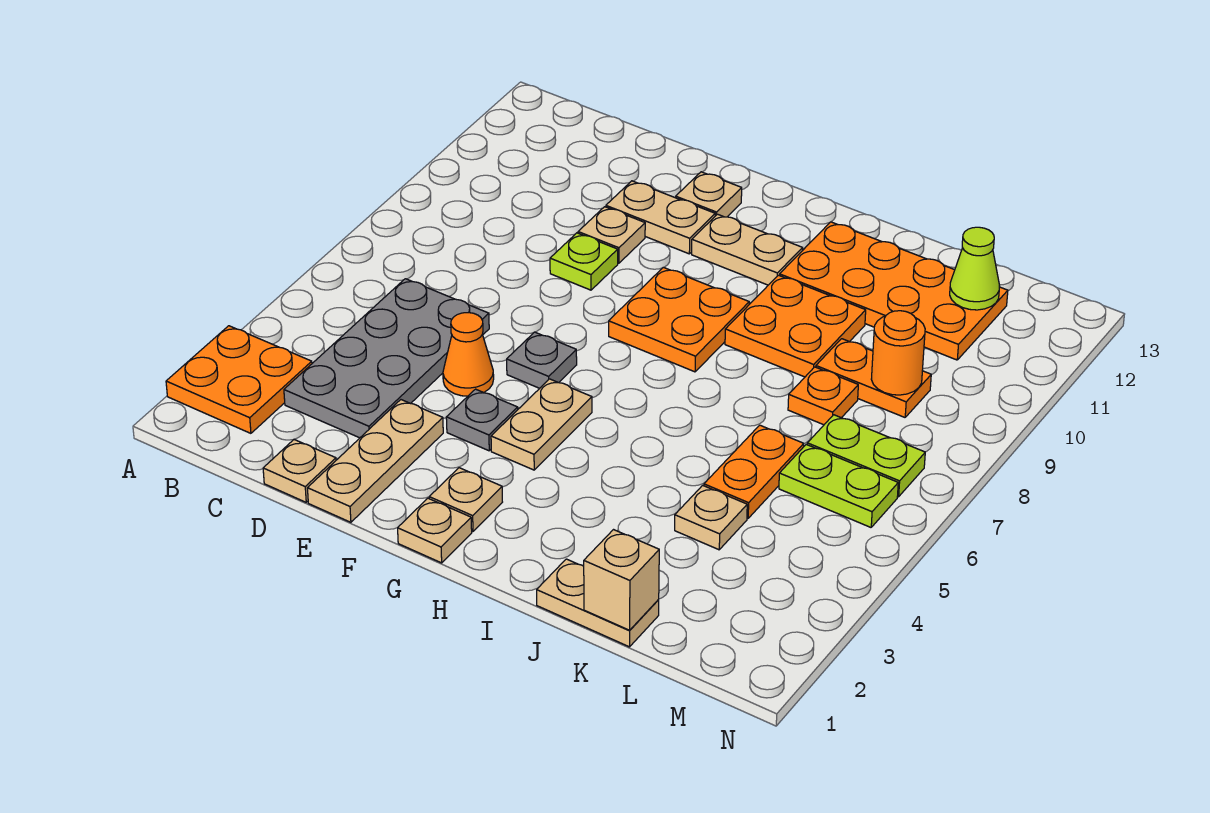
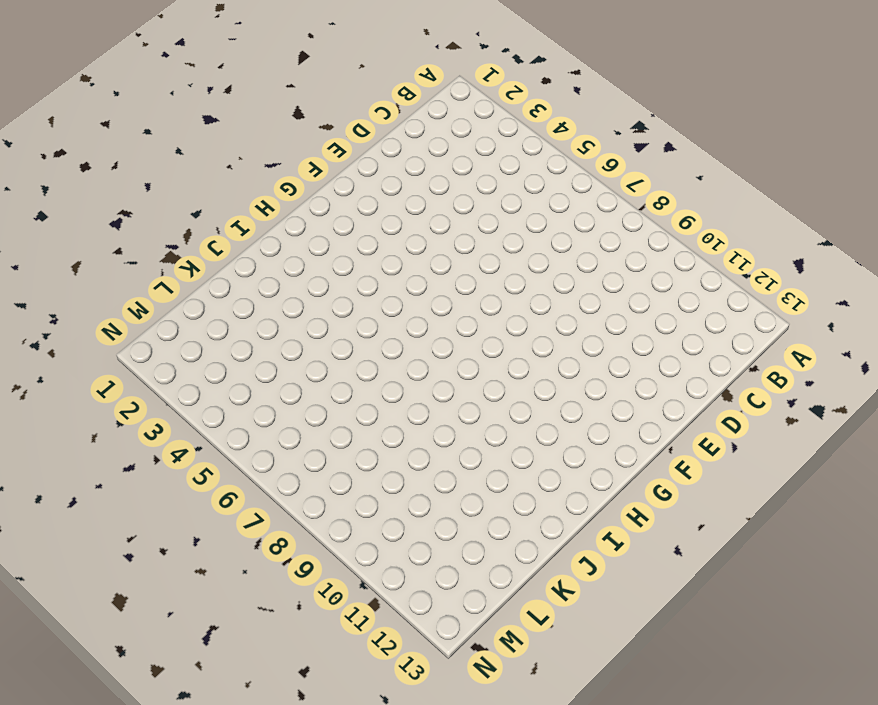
none -> orange plate A2:B3 level 1
none -> grey plate C3:D6 level 1
none -> tan plate D1 level 1

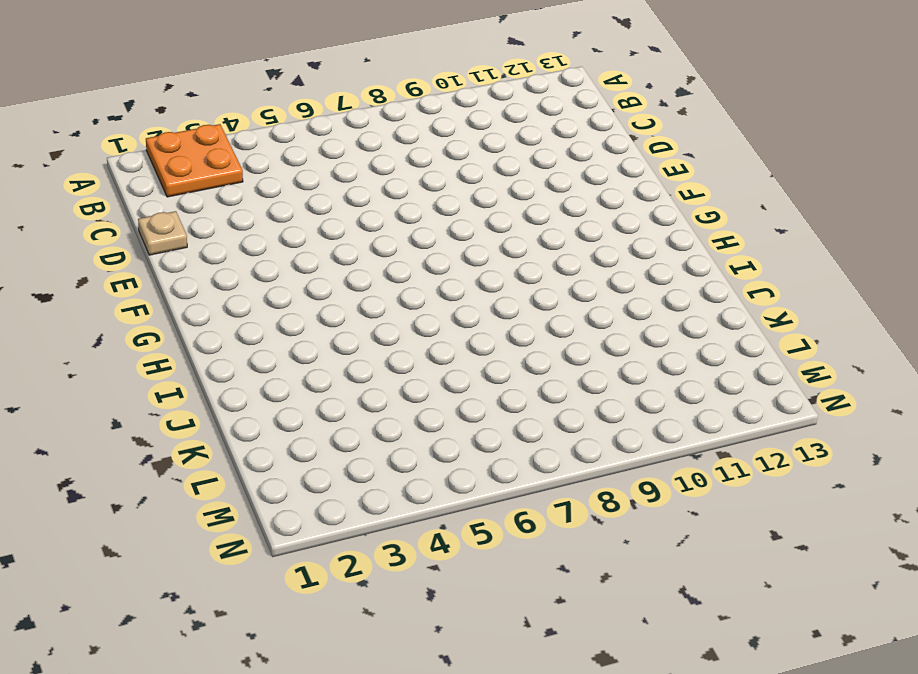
none -> grey plate C3:D6 level 1
none -> tan plate E1:E3 level 1
none -> orange cone E5 level 1

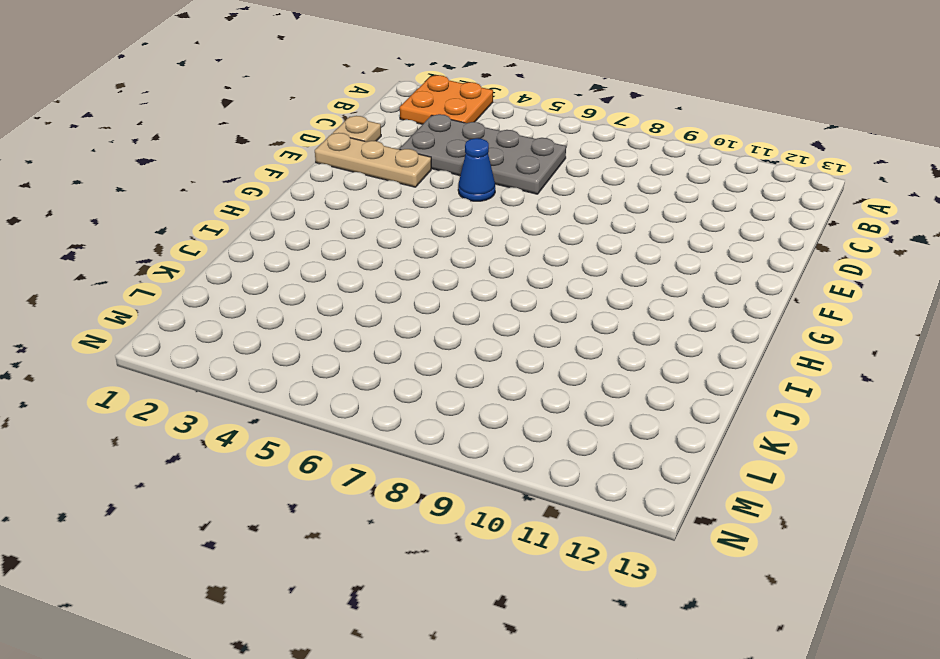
blue cone E5 level 1 -> orange cone E5 level 1
none -> lime plate E9 level 1
none -> tan plate E10 level 1
none -> tan plate E11:F11 level 1

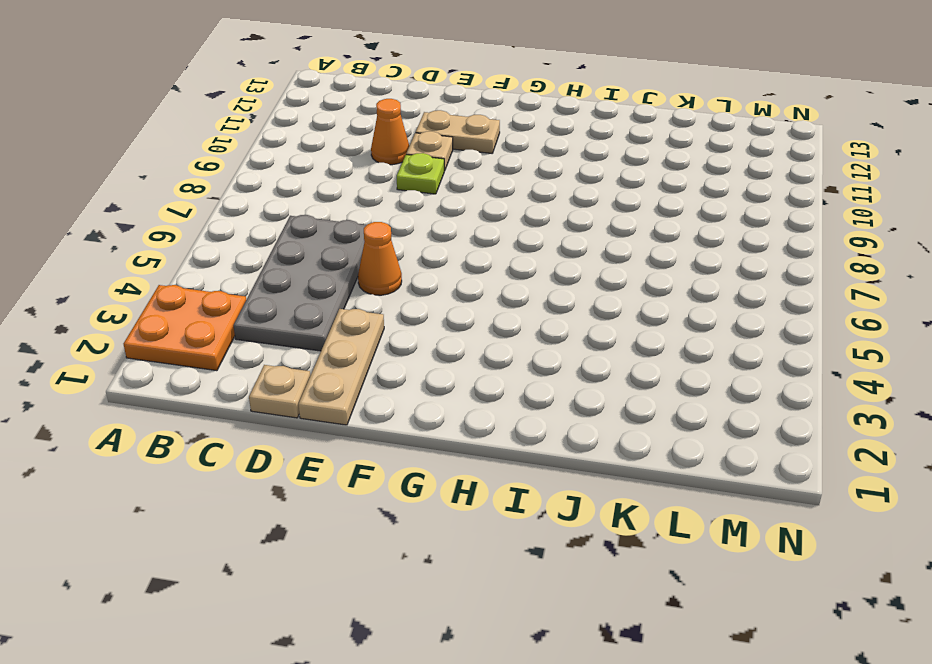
orange cone D10 level 1 -> none
none -> grey plate F4 level 1
none -> grey plate F6 level 1
none -> tan plate F12 level 1

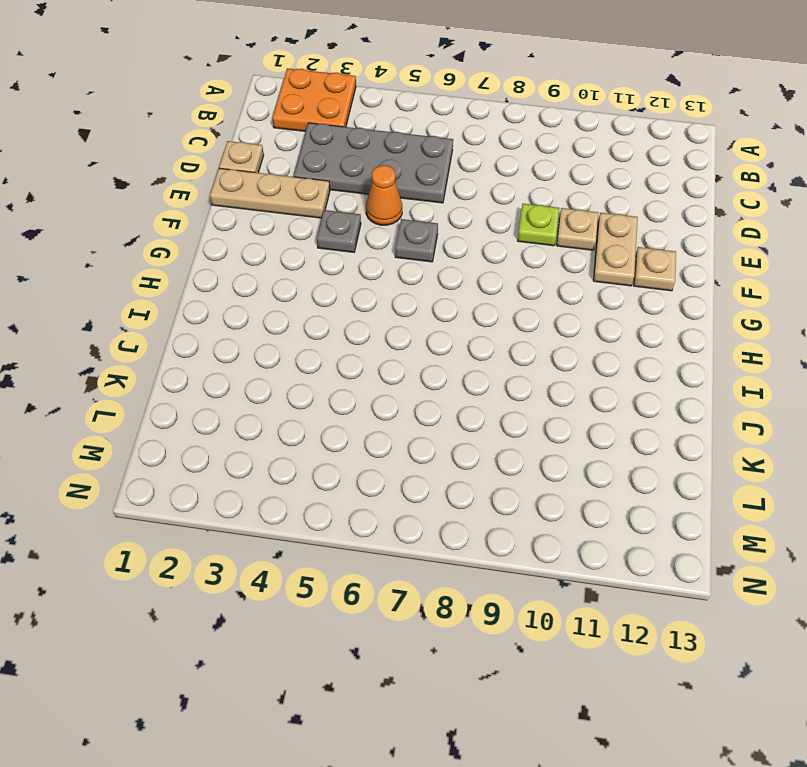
none -> tan plate G1 level 1
none -> tan plate G2 level 1
none -> tan plate G4:G5 level 1

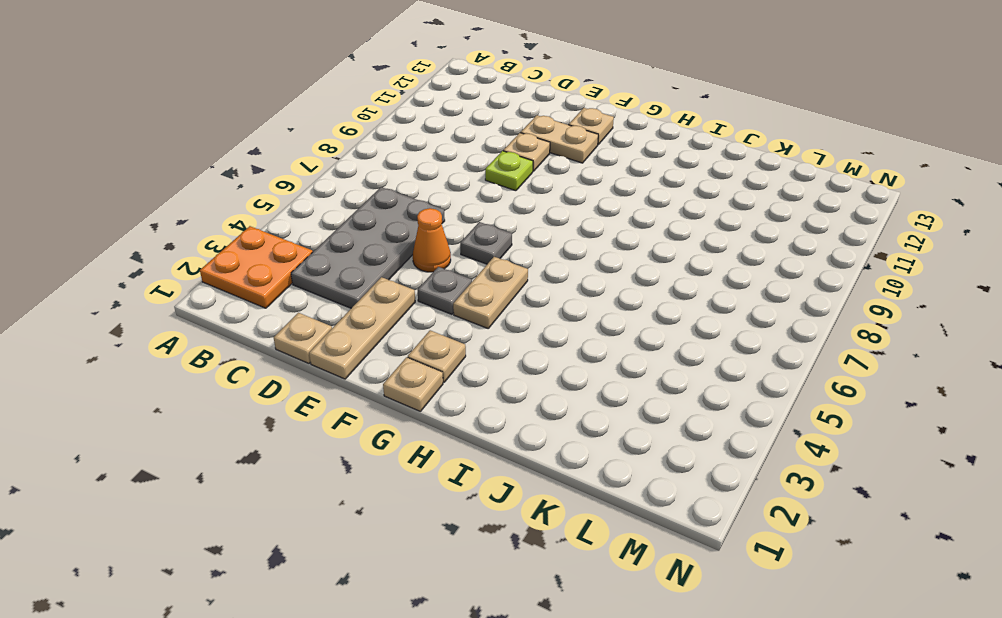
none -> orange plate G8:H9 level 1
none -> tan plate G11:H11 level 1
none -> orange plate I9:J10 level 1

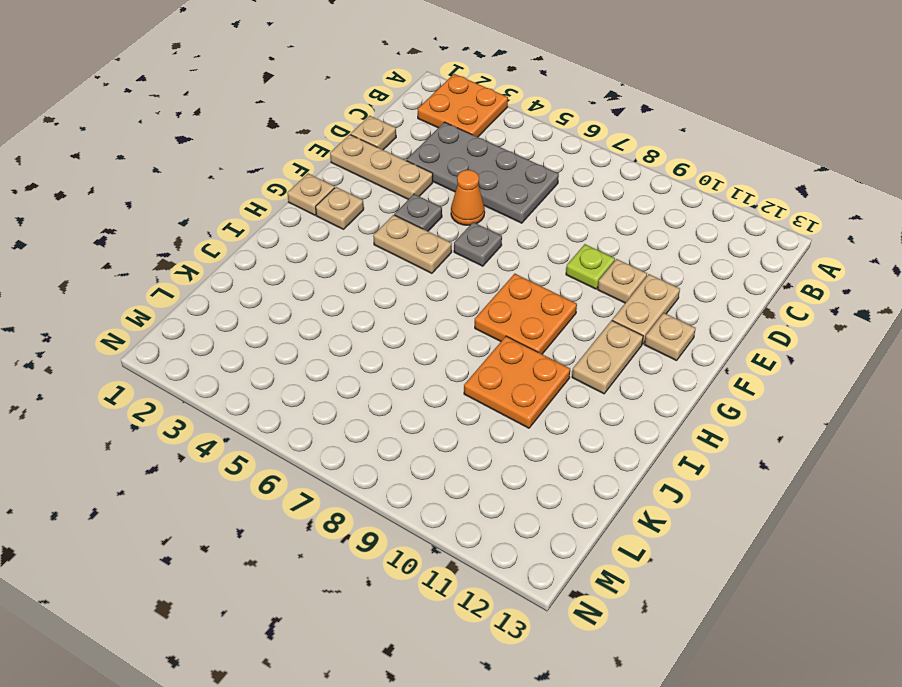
none -> orange plate I11:L12 level 1
none -> tan plate J1:K1 level 1
none -> tan plate K4 level 1

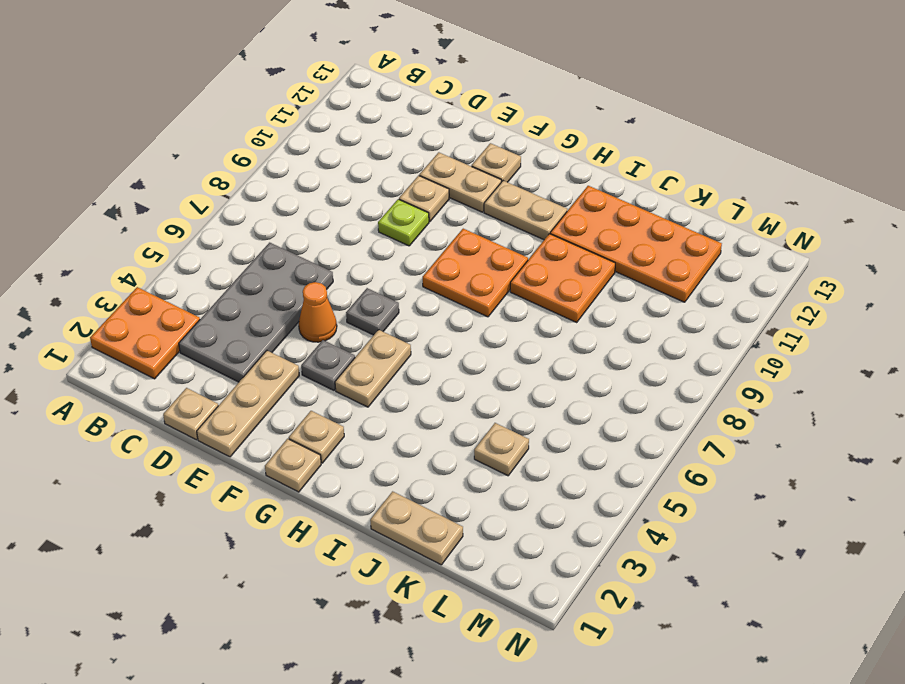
none -> orange plate K5:K6 level 1
none -> orange plate K8 level 1
none -> orange plate K9:L9 level 1

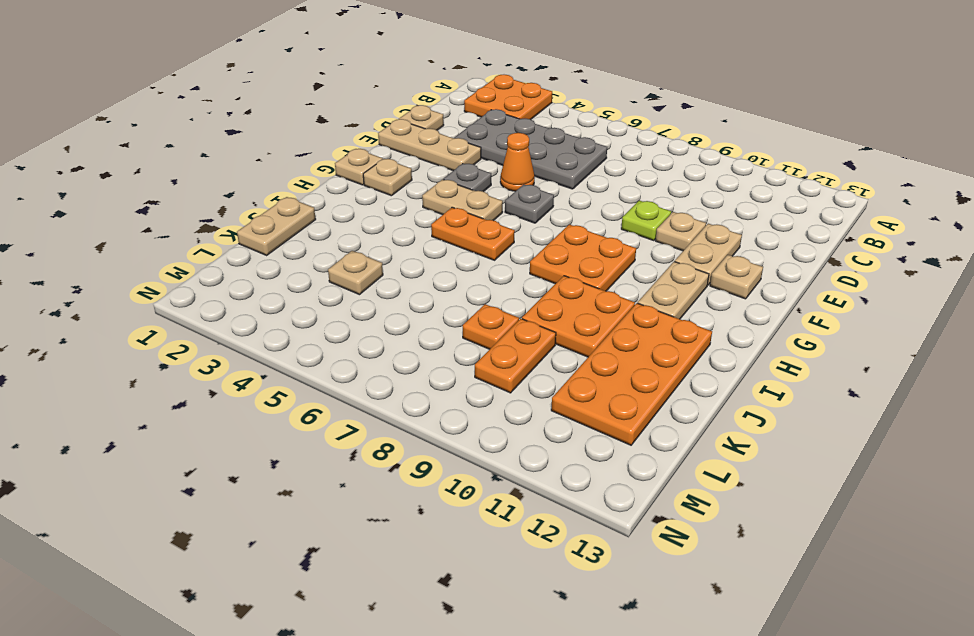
orange plate H5:H6 level 1 -> orange plate K5:K6 level 1
none -> lime plate L6:M6 level 1
none -> lime plate L7:M7 level 1
none -> tan brick K1 level 2

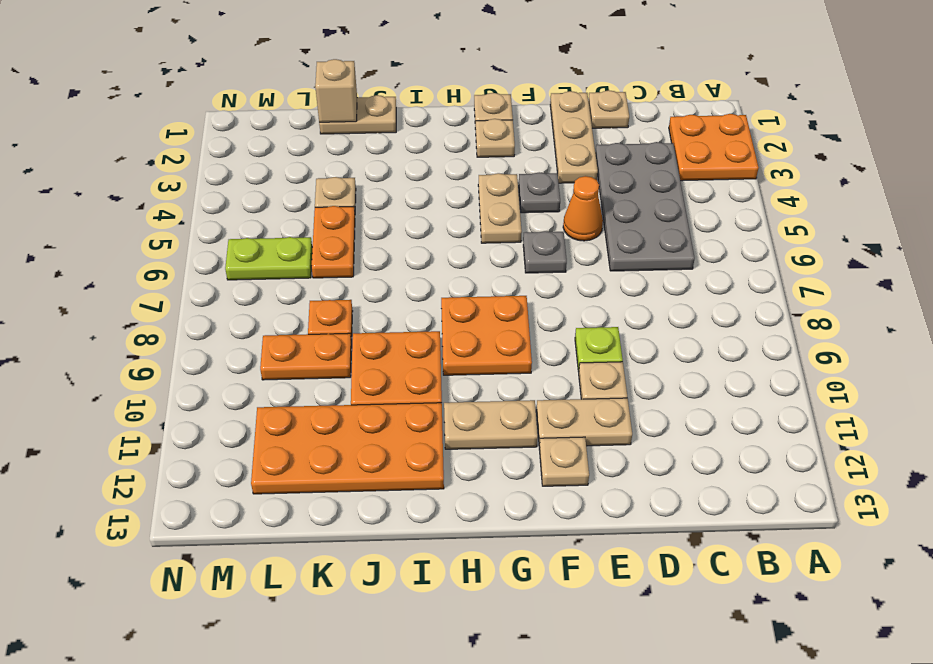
none -> lime plate L7:M7 level 1
none -> orange round brick L9 level 2
none -> lime cone L12 level 2

